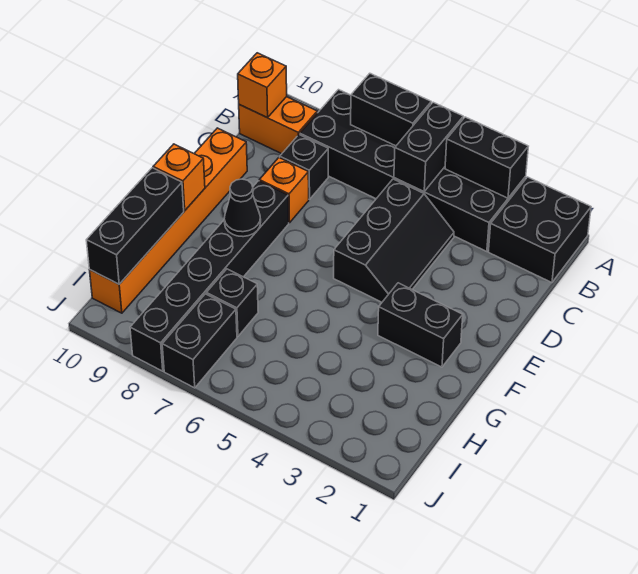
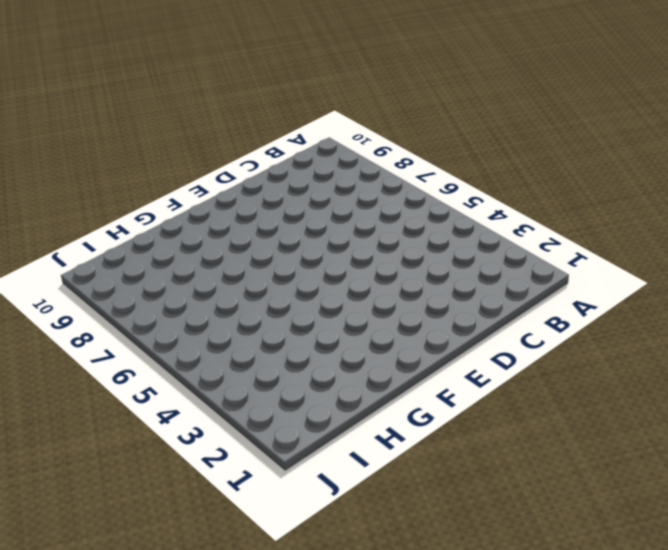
none -> black brick A1:B2 level 1
none -> black brick A3:B8 level 1
none -> orange brick B9:B10 level 1

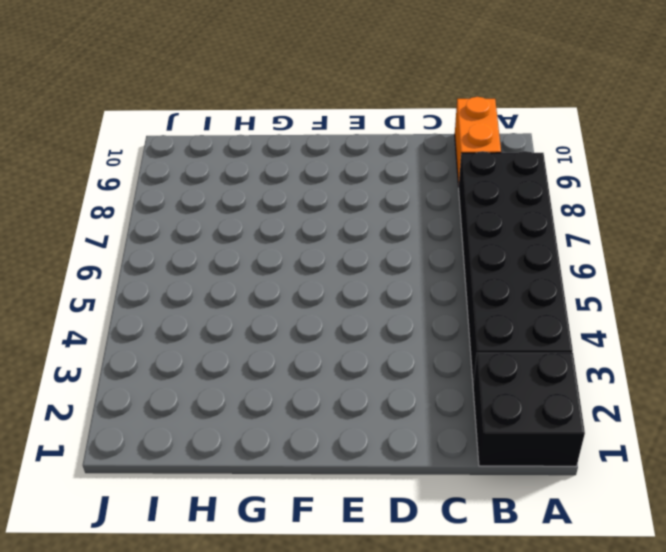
none -> black slope C4:E5 level 1 top 5
none -> black brick C8 level 1
none -> orange brick D8 level 1

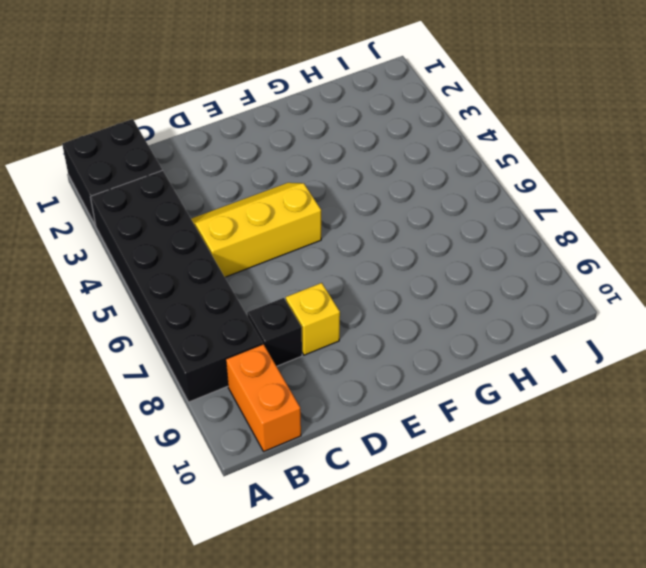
yellow slope C4:E5 level 1 top 5 -> black slope C4:E5 level 1 top 5
yellow brick D8 level 1 -> orange brick D8 level 1
none -> orange brick D10:I10 level 1
none -> black brick E8:J8 level 1
none -> black brick F2:F3 level 1

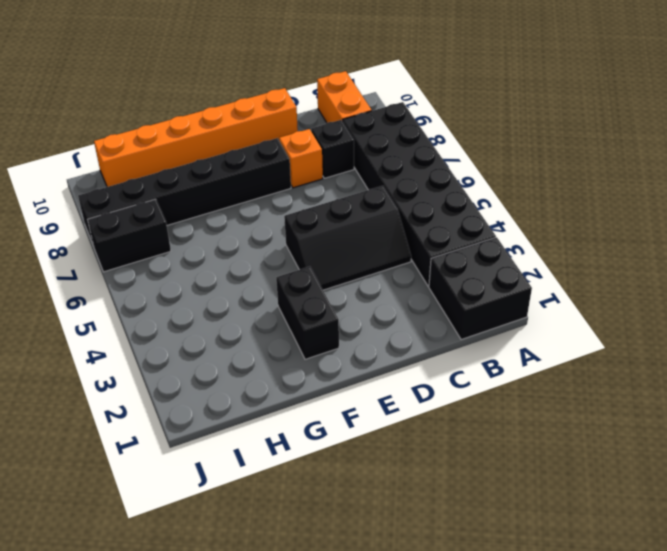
none -> black brick H7 level 1
none -> black brick A3:A4 level 2
none -> black brick A5:B5 level 2

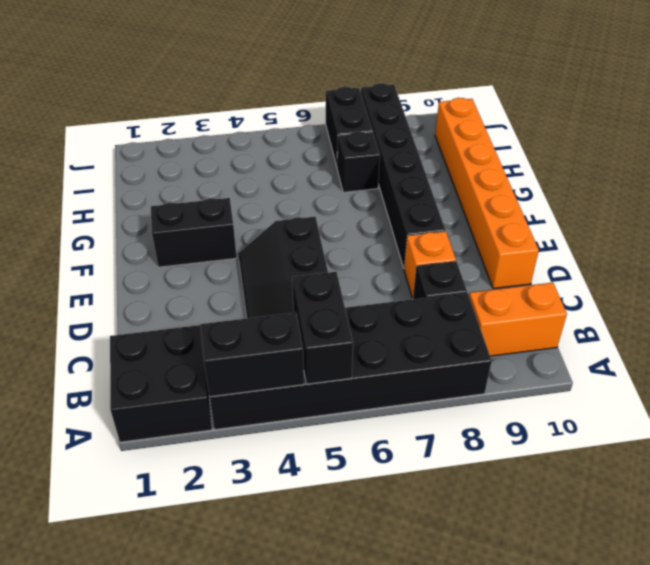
none -> black brick A6:A7 level 2
none -> orange brick B10 level 2
none -> black cone F8 level 2

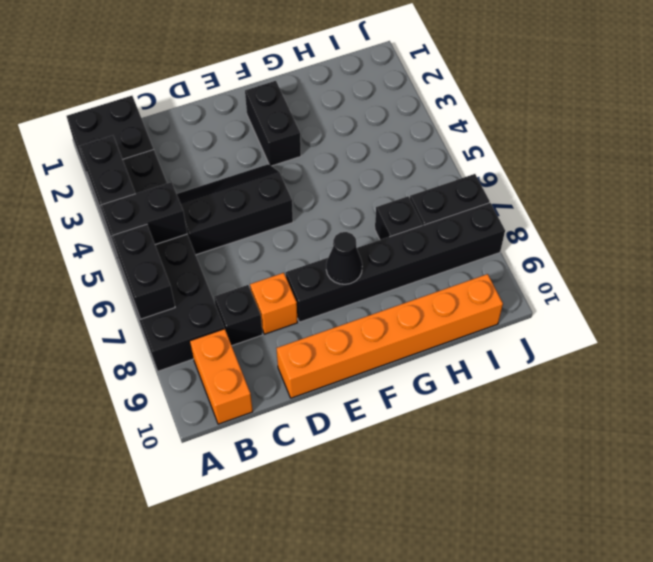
none -> orange brick B10 level 2
none -> orange brick F10 level 2
none -> black brick G10:I10 level 2

